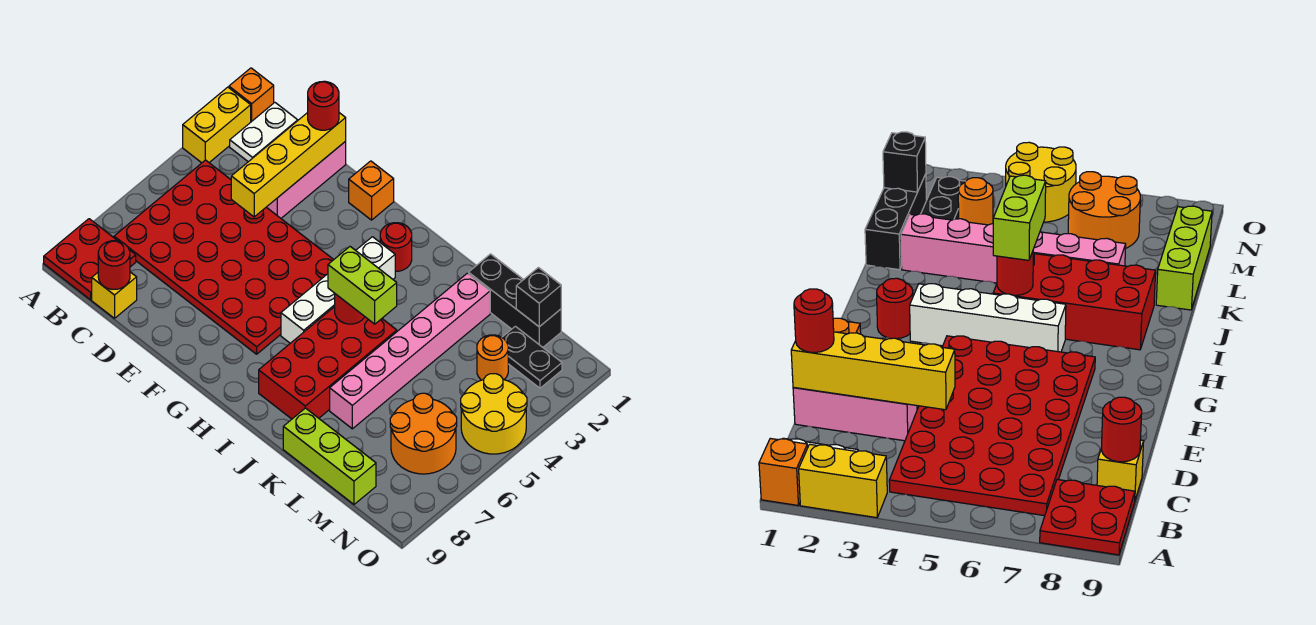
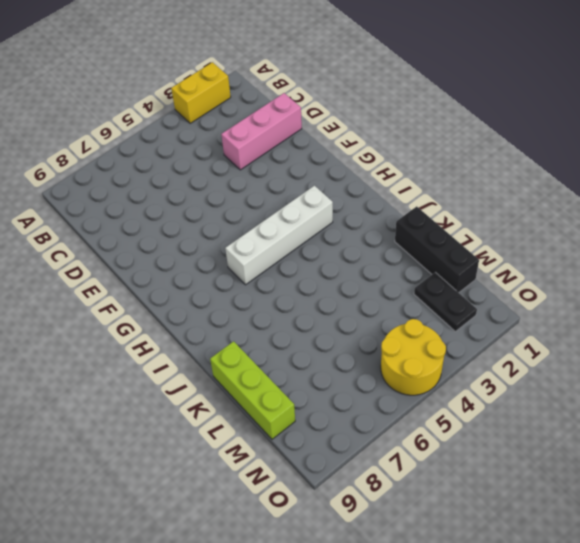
none -> orange brick A1 level 1
none -> red plate A8:B9 level 1
none -> white plate B1:B2 level 1

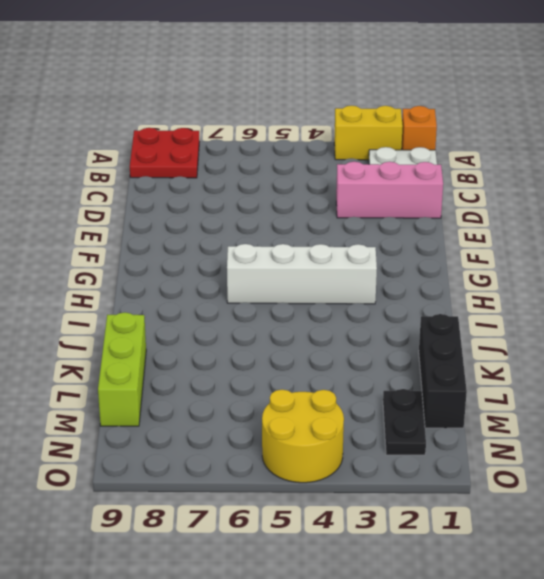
none -> red plate B4:G7 level 1
none -> yellow brick C9 level 1
none -> orange brick F1 level 1

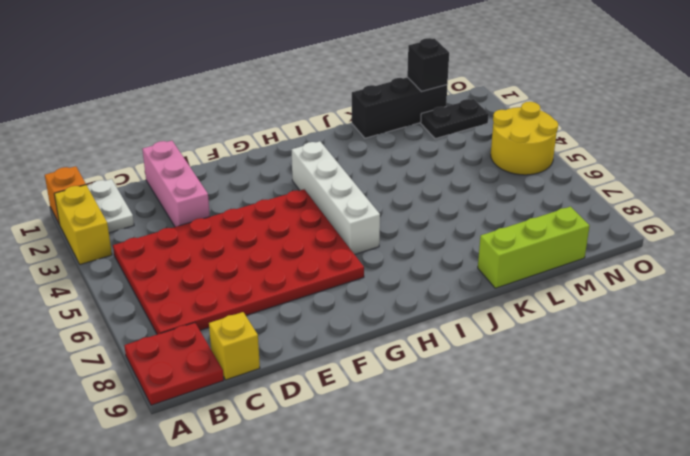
none -> orange brick F1 level 1
none -> red round brick H2 level 1
none -> red brick I5:J8 level 1

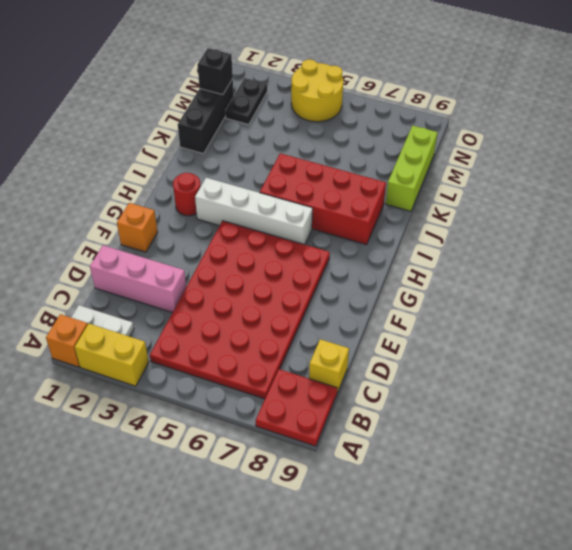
none -> pink brick K2:K7 level 1
none -> orange round brick M3 level 1
none -> orange round brick M6:N7 level 1

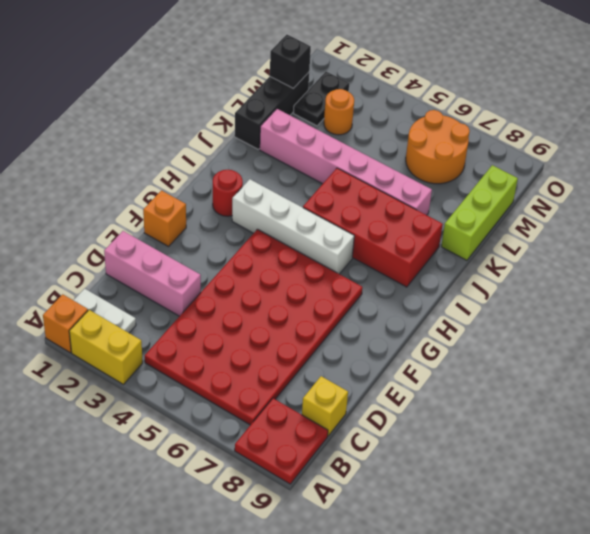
none -> yellow round brick N4:O5 level 1
none -> red round brick C9 level 2
none -> yellow brick D1:D4 level 2

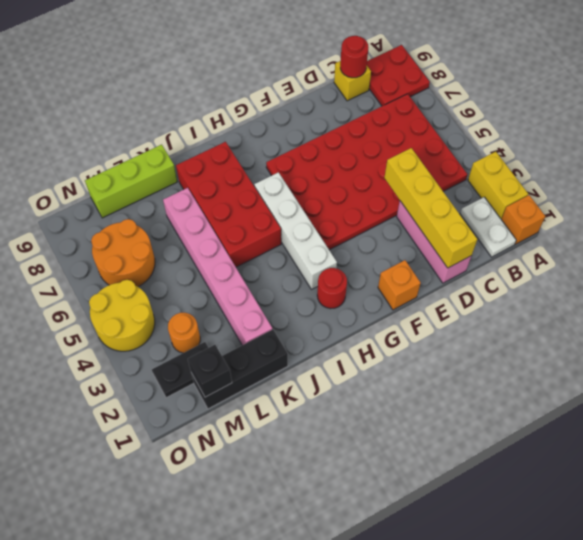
none -> red round brick I5 level 2
none -> red round brick D1 level 3
none -> lime brick I5:J5 level 3

